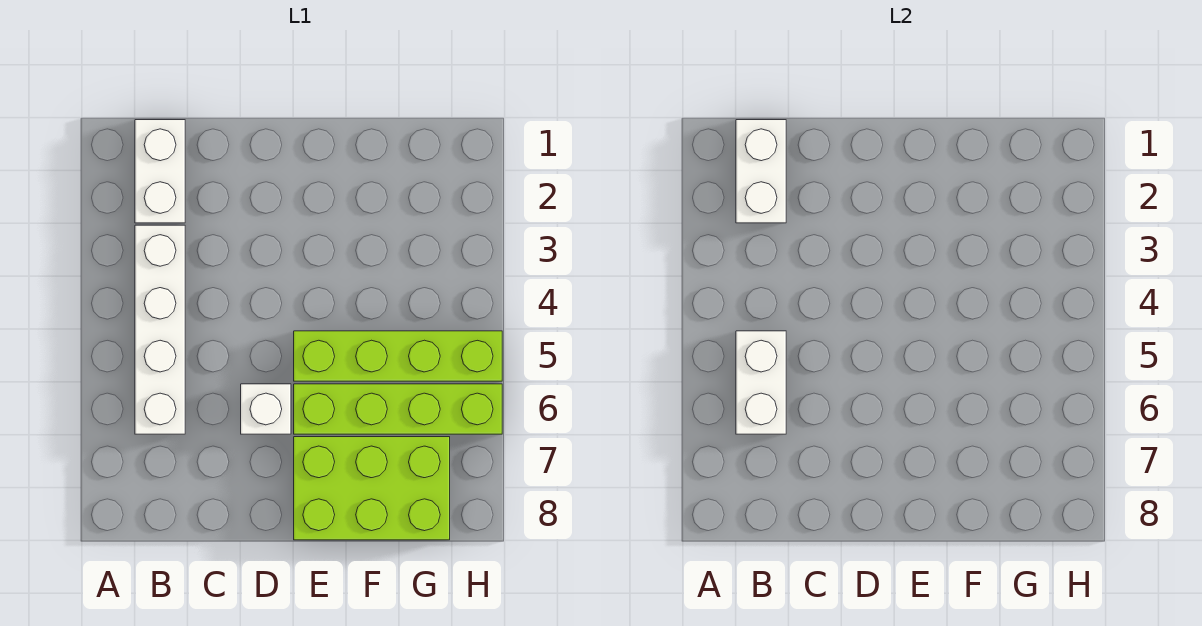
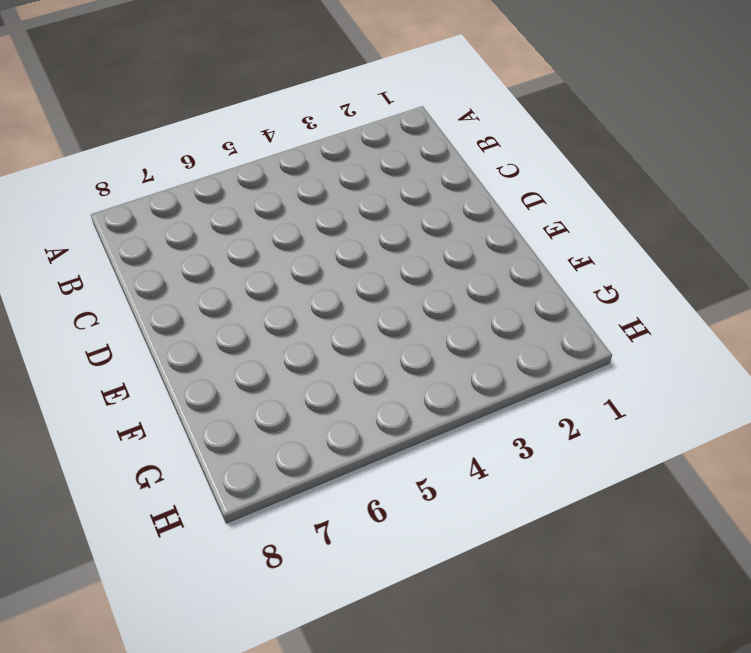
none -> white brick B1:B2 level 1
none -> white brick B3:B6 level 1

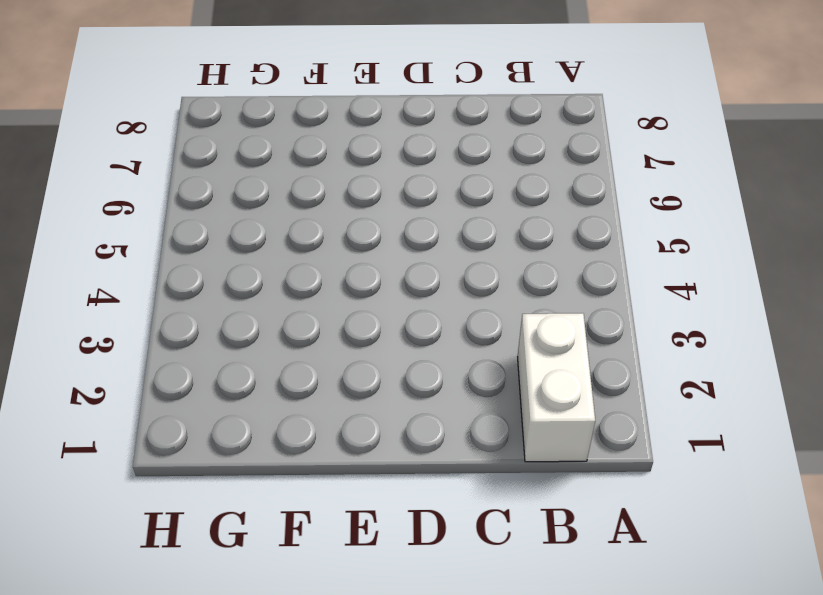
none -> white brick B3:B6 level 1
none -> white brick D6 level 1

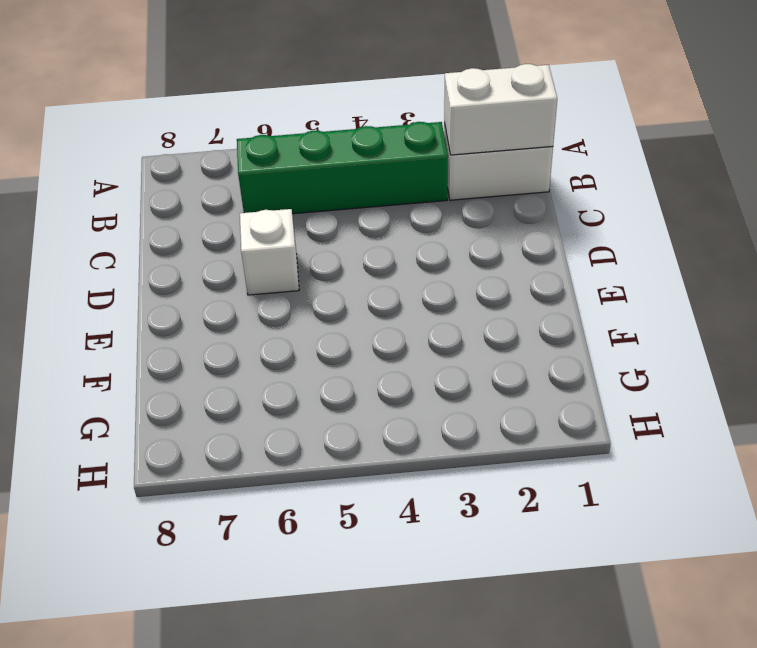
green brick B3:B6 level 1 -> white brick B3:B6 level 1
none -> lime brick E5:H5 level 1
none -> lime brick E6:H6 level 1

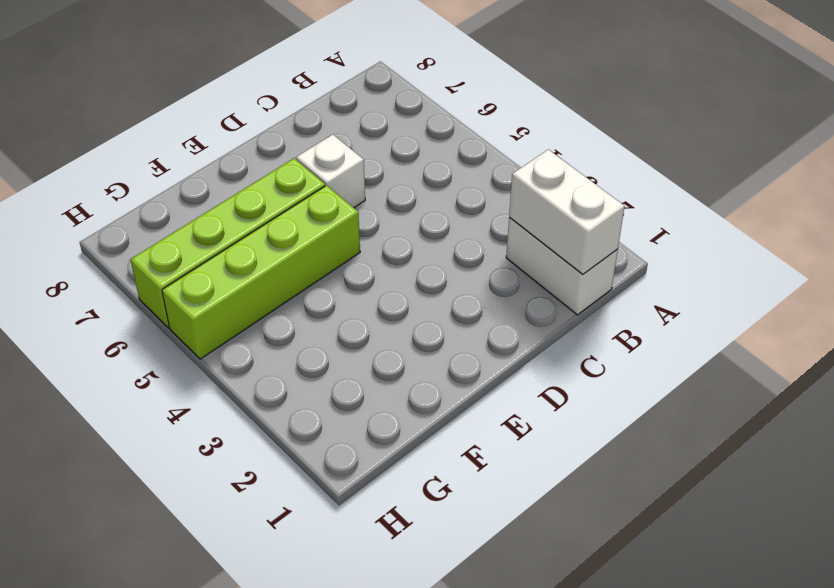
none -> white brick B3:B6 level 1
none -> lime brick E7:G8 level 1

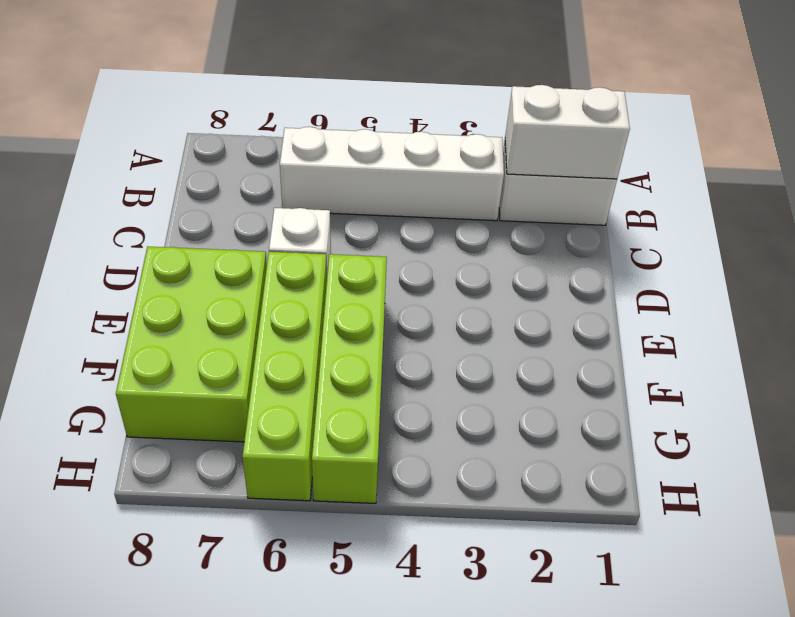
none -> white brick B5:B6 level 2

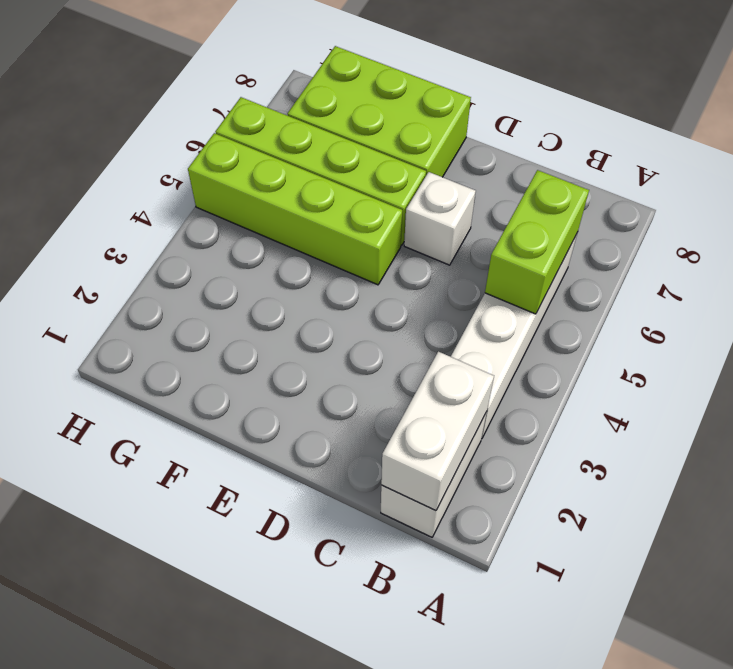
lime brick B5:B6 level 2 -> white brick B5:B6 level 2

